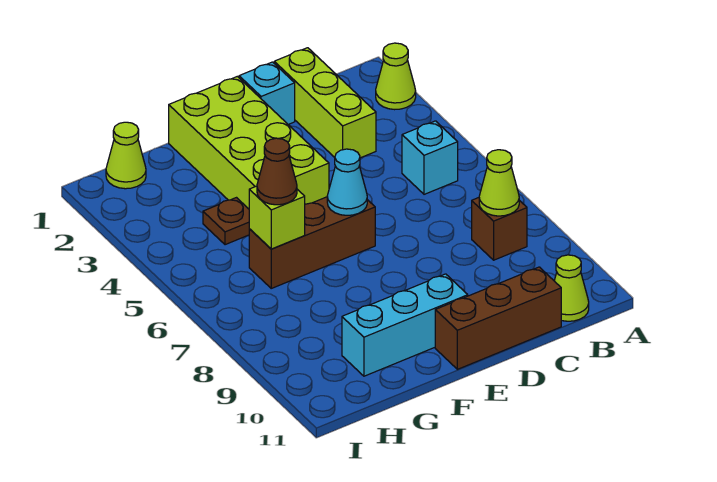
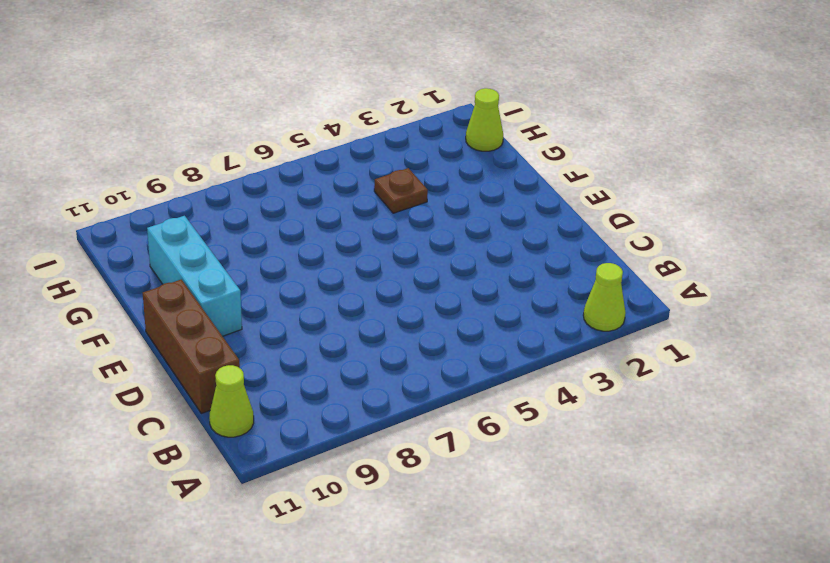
none -> cyan brick B5 level 1
none -> brown brick B8 level 1
none -> lime brick C1:C3 level 1

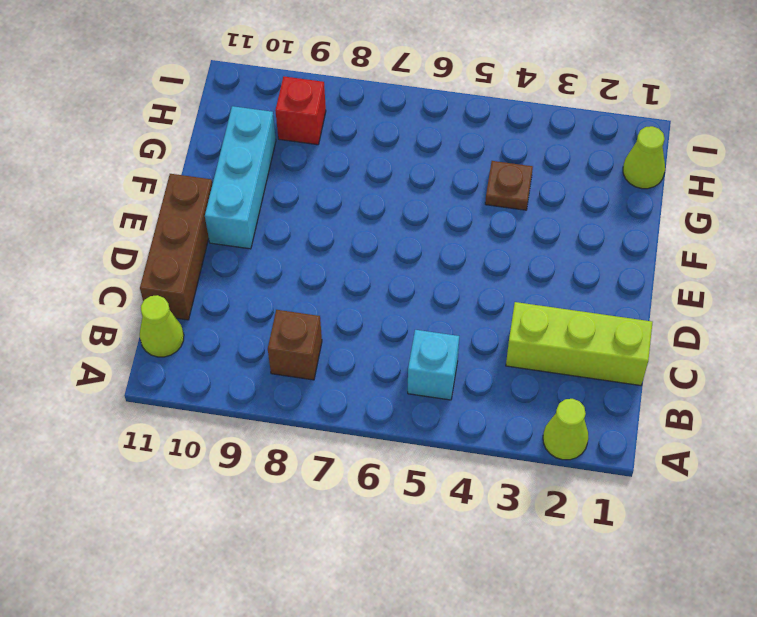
red brick H9 level 1 -> none
none -> cyan brick D1 level 1
none -> lime brick E1:F4 level 1
none -> brown brick E6:G6 level 1

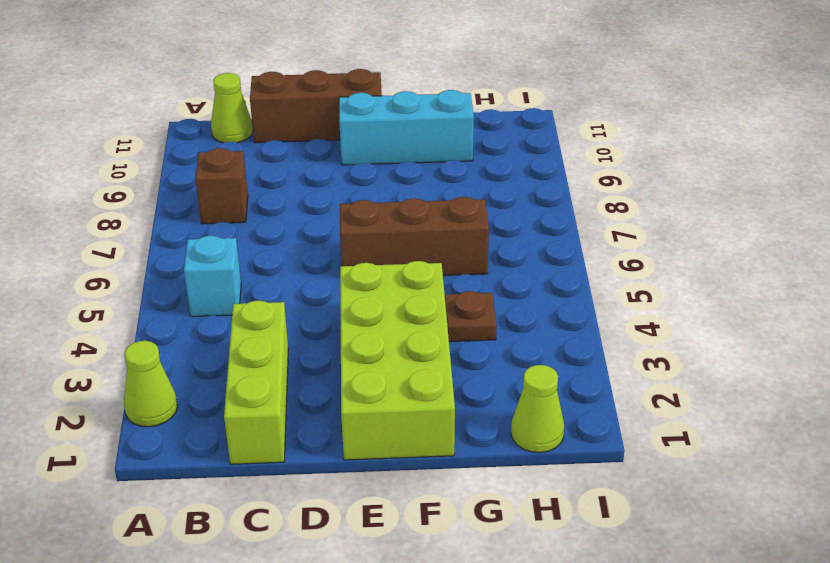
none -> cyan brick D1 level 1
none -> lime cone B8 level 2
none -> cyan cone E6 level 2

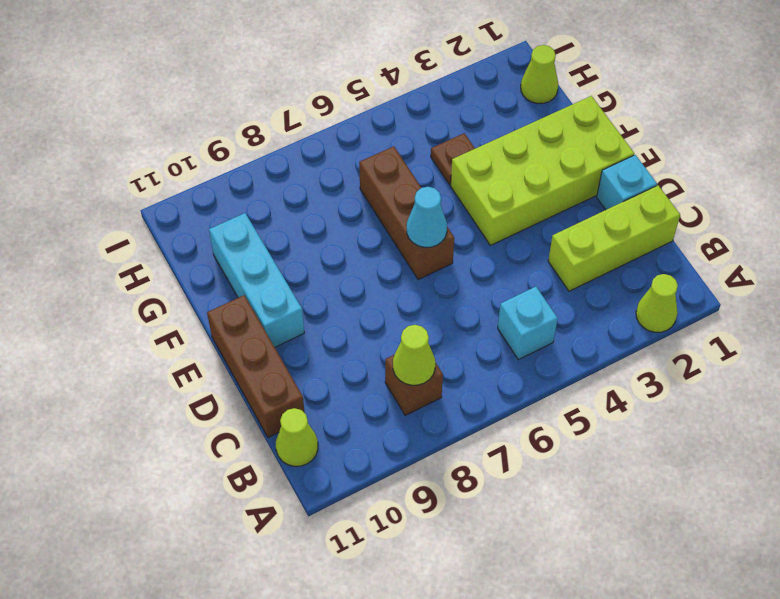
none -> lime brick G6 level 2
none -> brown cone G6 level 3

